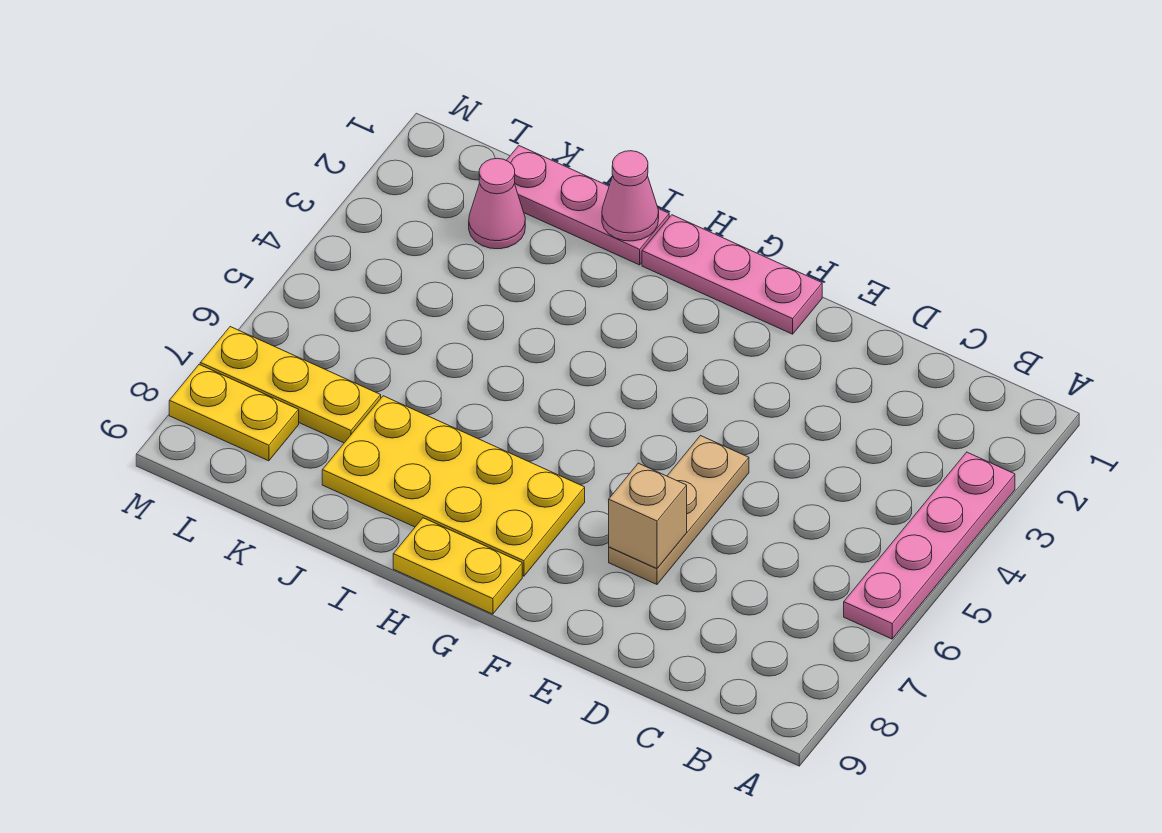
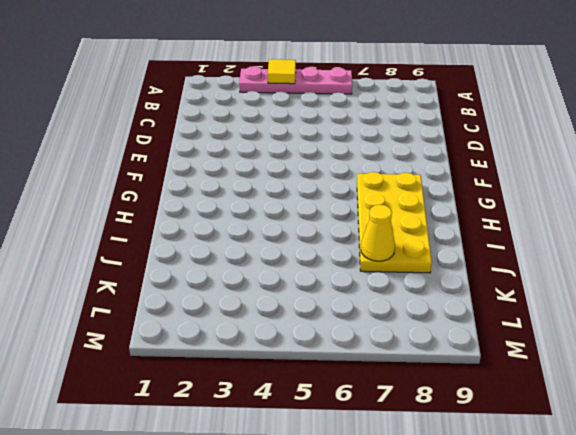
yellow tile A4 level 2 -> none
yellow cone J7 level 2 -> none
none -> tan plate E5:E7 level 1
none -> pink plate F1:H1 level 1

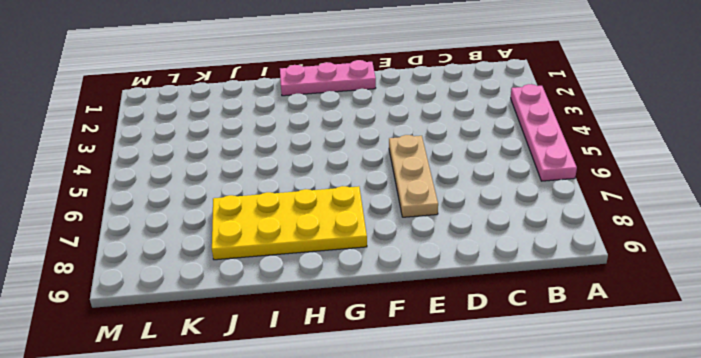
none -> yellow plate G9:H9 level 1
none -> pink plate I1:K1 level 1

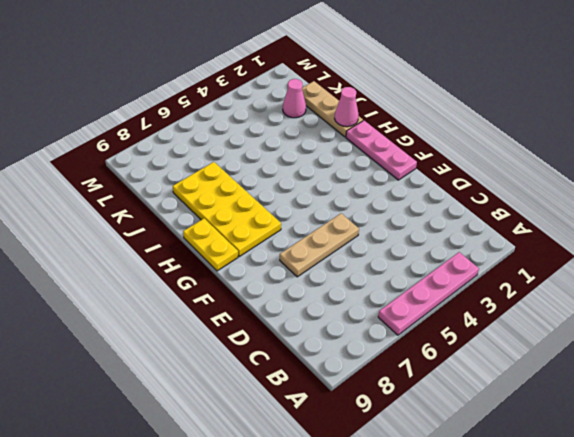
tan plate I1:K1 level 1 -> pink plate I1:K1 level 1
none -> yellow plate K7:M7 level 1
none -> yellow plate L8:M8 level 1

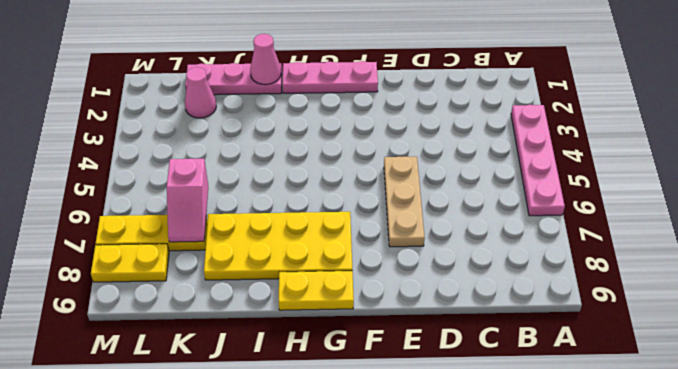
pink slope K6:K7 level 2 top 6 -> none
none -> tan brick E7 level 2

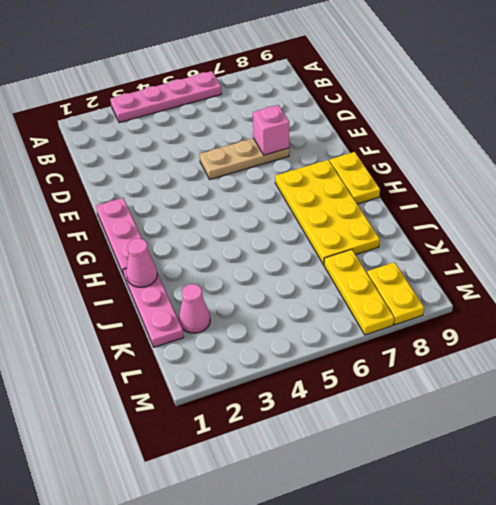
pink brick E7 level 2 -> tan brick E7 level 2

